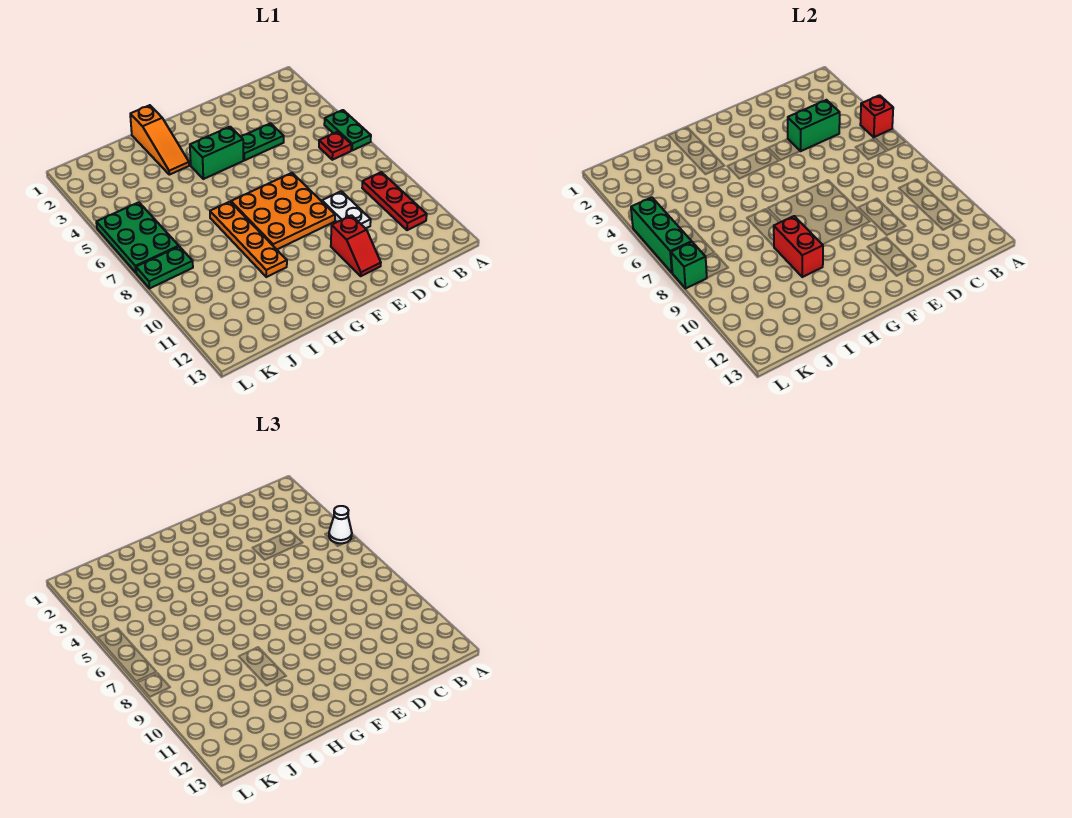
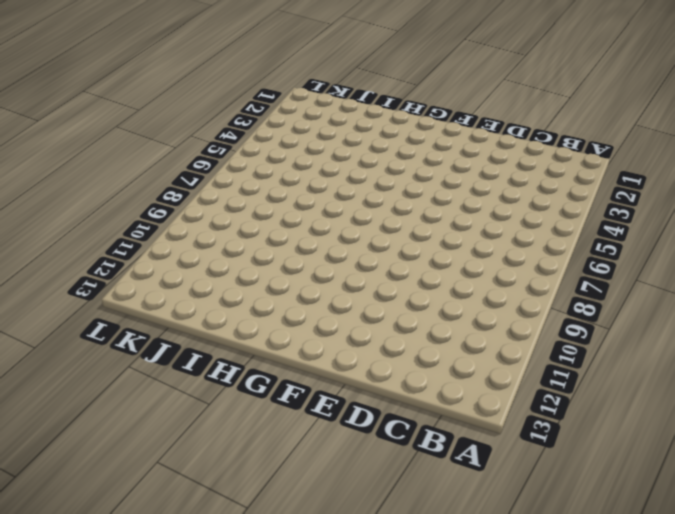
none -> green plate A5:A6 level 1
none -> red plate B6 level 1
none -> red plate B9:B11 level 1

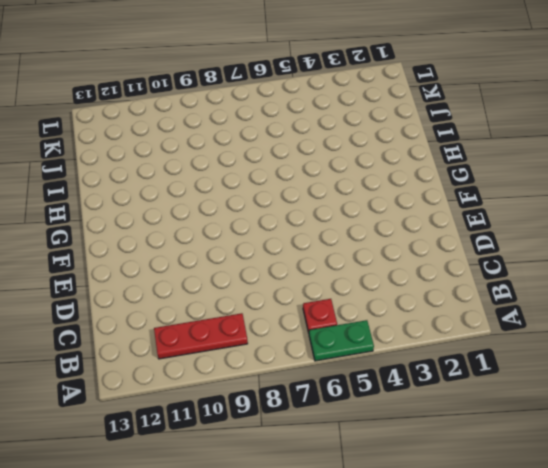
none -> green plate D4:E4 level 1
none -> white plate D9:D10 level 1
none -> orange plate E7:G9 level 1

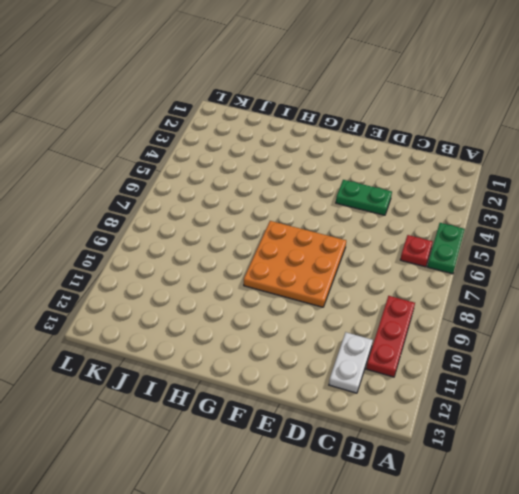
white plate C11:C12 level 1 -> white plate D9:D10 level 1
none -> red slope E11:E12 level 1 top 11
none -> green brick F4:G4 level 1
none -> orange slope H1:H3 level 1 top 1

